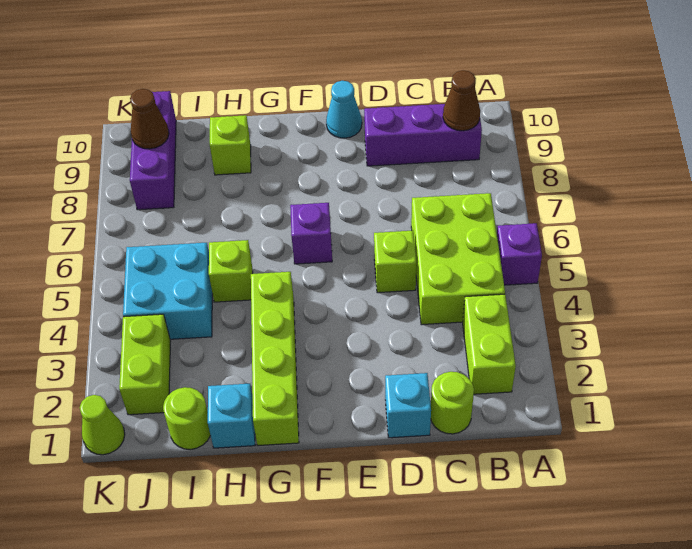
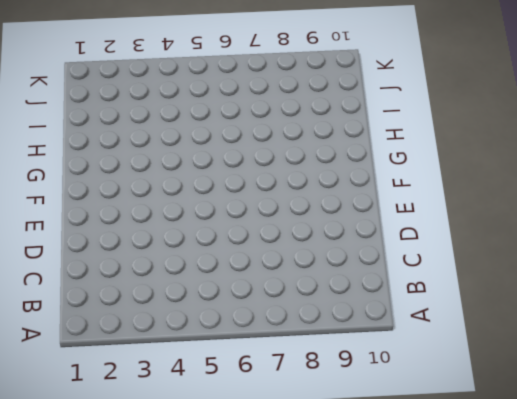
none -> purple brick A5 level 1
none -> lime brick B2:B3 level 1
none -> lime brick B4:C6 level 1

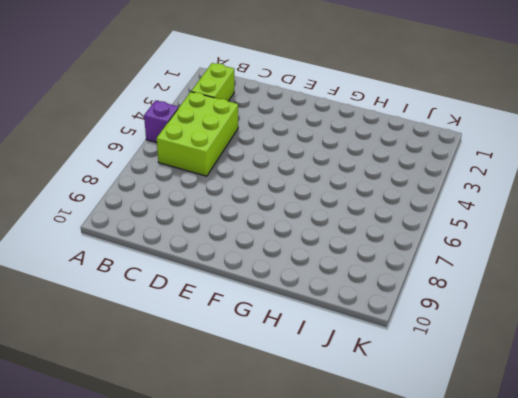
none -> purple brick B9:D9 level 1
none -> lime round brick C1 level 1
none -> cyan brick D1 level 1

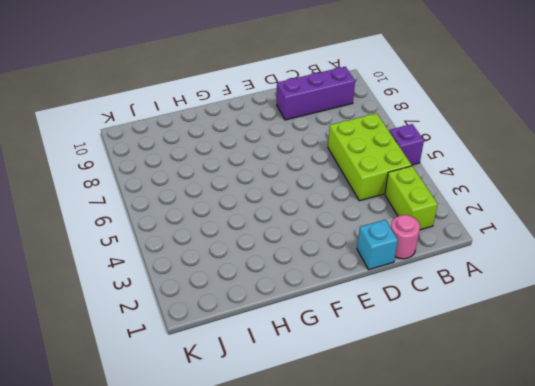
pink round brick C1 level 1 -> lime round brick C1 level 1
none -> lime brick D5 level 1
none -> cyan cone E10 level 1
none -> purple brick F6 level 1

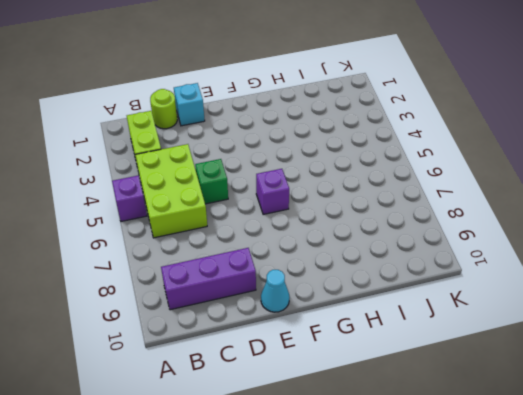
green brick D5 level 1 -> lime brick D5 level 1
none -> lime brick G1:G4 level 1
none -> cyan brick H1 level 1
none -> lime brick H5 level 1

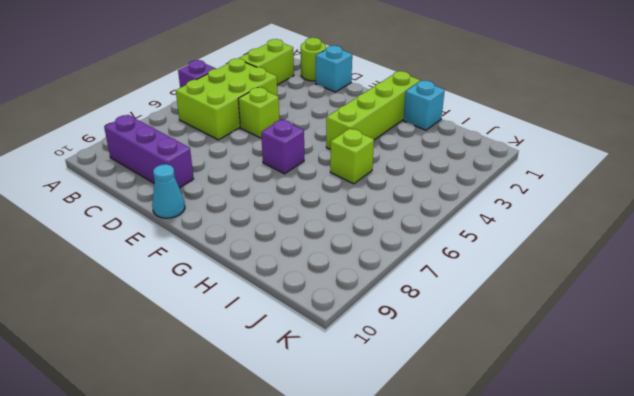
none -> lime brick H9 level 1
none -> lime round brick I1 level 1
none -> cyan brick I4:J5 level 1

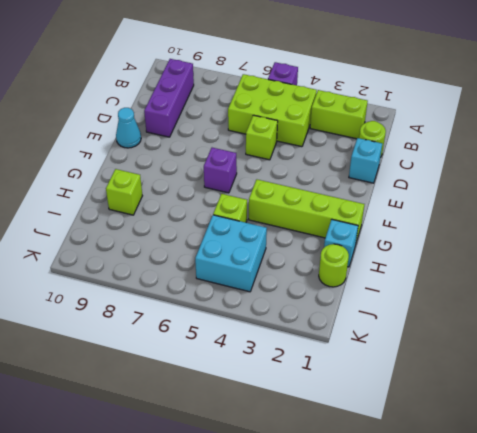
none -> lime brick J2:J3 level 1
none -> purple brick J8:J10 level 1
none -> lime cone K1 level 1

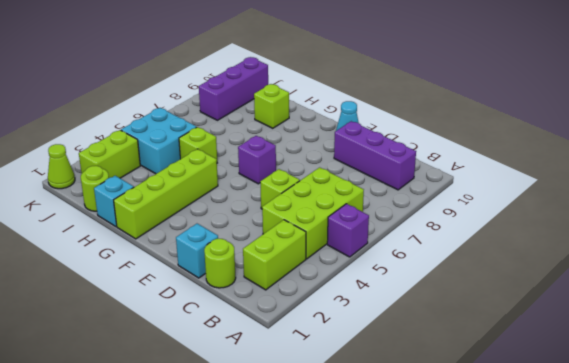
none -> brown cone B9 level 2
none -> brown cone J9 level 2

